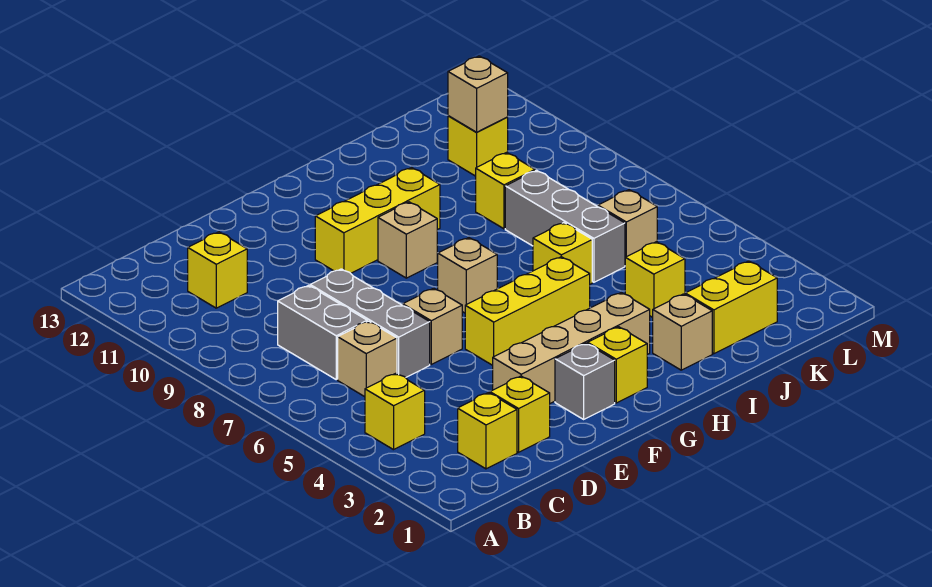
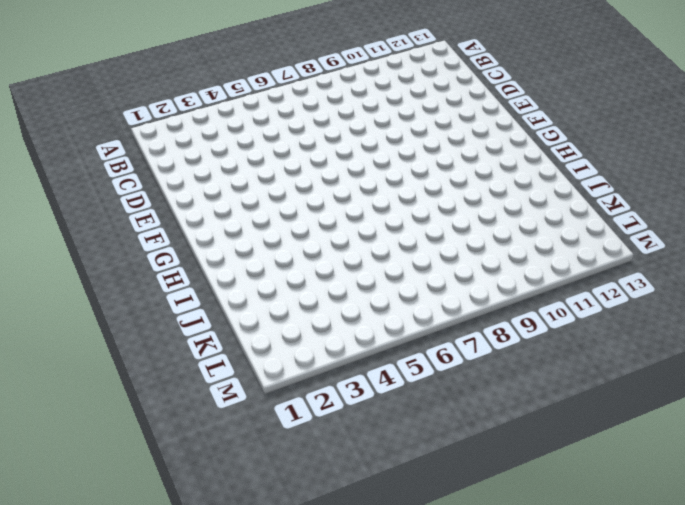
none -> yellow brick B4 level 1
none -> yellow brick C2 level 1
none -> tan brick C6 level 1

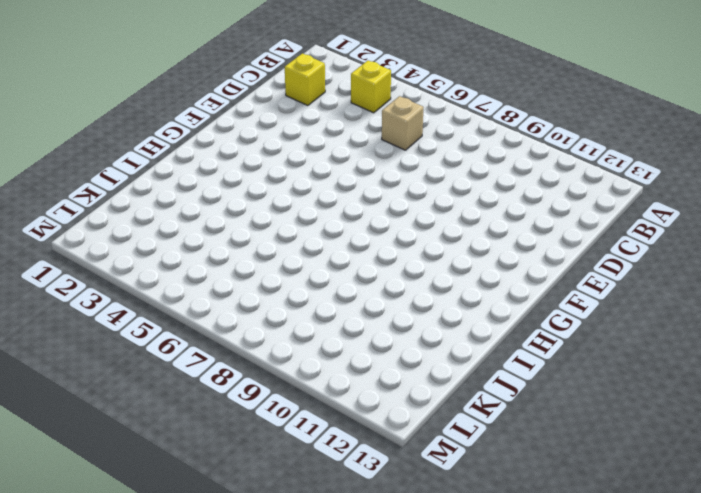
none -> grey brick C7:C8 level 1
none -> yellow brick C11 level 1
none -> yellow brick D2 level 1

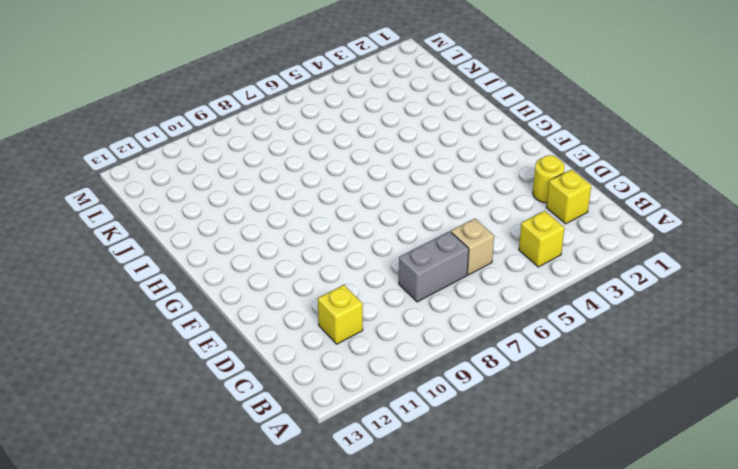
yellow round brick D2 level 1 -> yellow brick D2 level 1
none -> grey brick D6:D8 level 1
none -> tan brick E3:H3 level 1
none -> tan brick E6 level 1

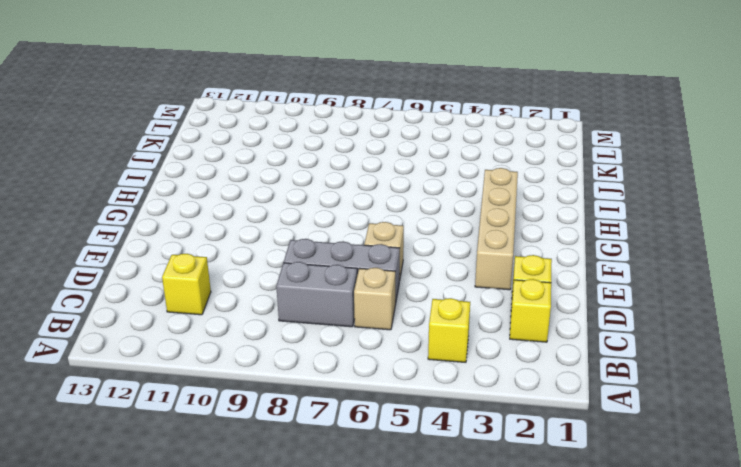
none -> grey brick F2 level 1
none -> yellow brick F5:H5 level 1
none -> yellow brick F10:H10 level 1

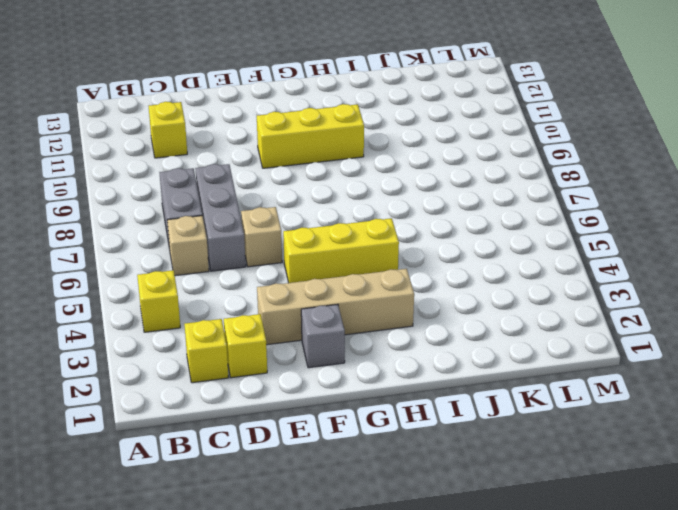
none -> yellow brick G2 level 1
none -> tan brick G7 level 1
none -> tan brick G9 level 1

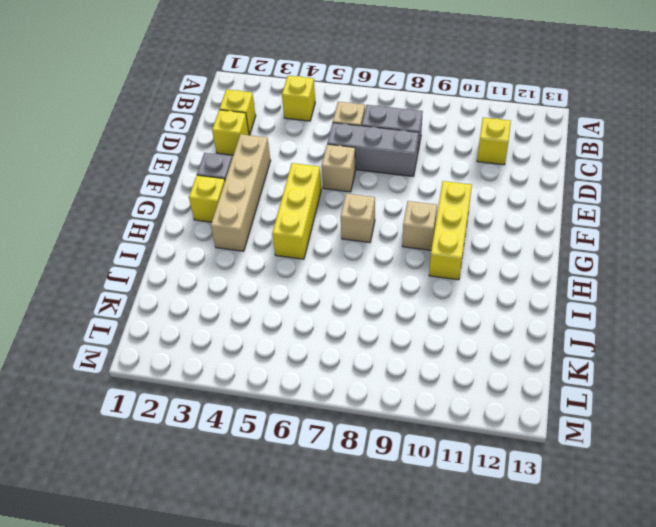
none -> tan brick I2 level 1
none -> yellow brick I6 level 1
none -> yellow brick J2:K2 level 1

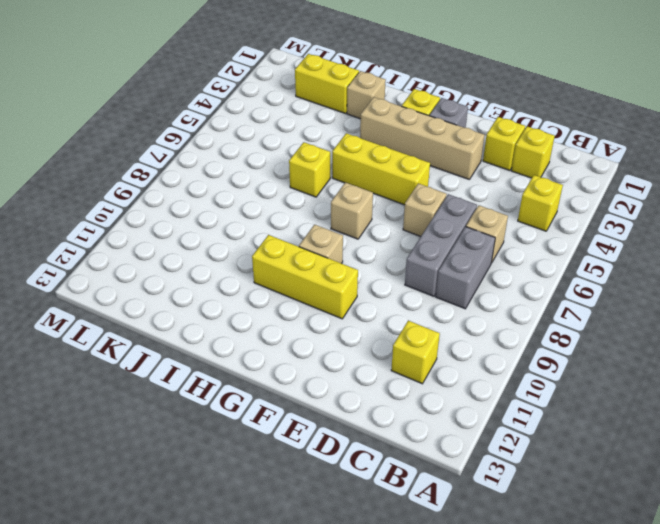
none -> yellow brick J4 level 1
none -> grey brick J6:J8 level 1
none -> yellow brick J9 level 1

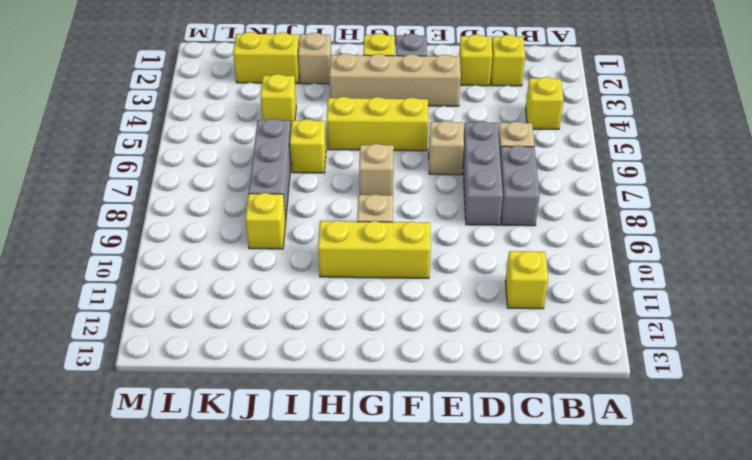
none -> tan brick K6 level 1
none -> yellow brick K11 level 1
none -> tan brick K11 level 2

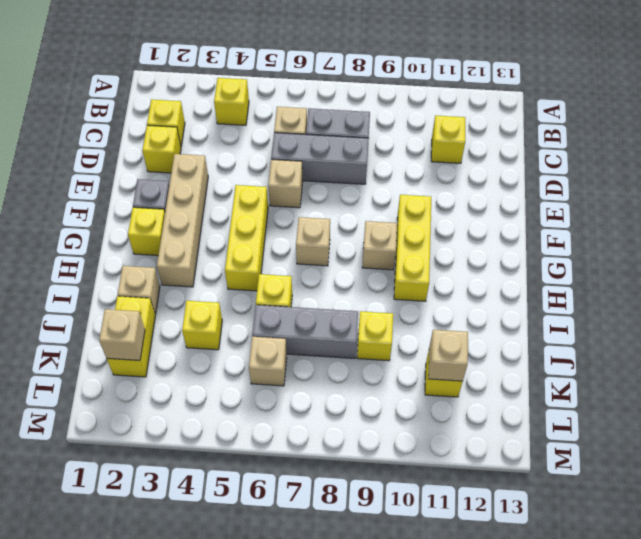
tan brick K2 level 2 -> none

